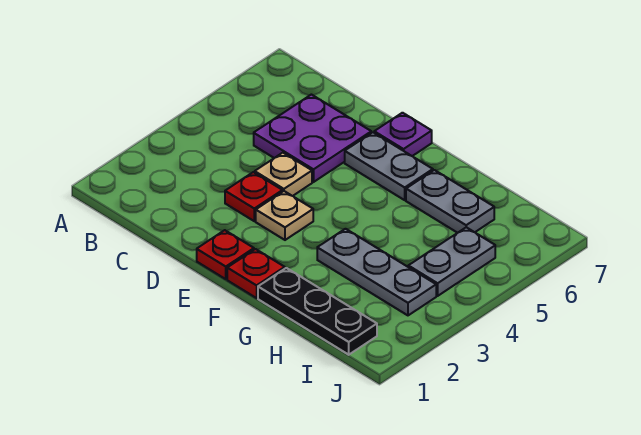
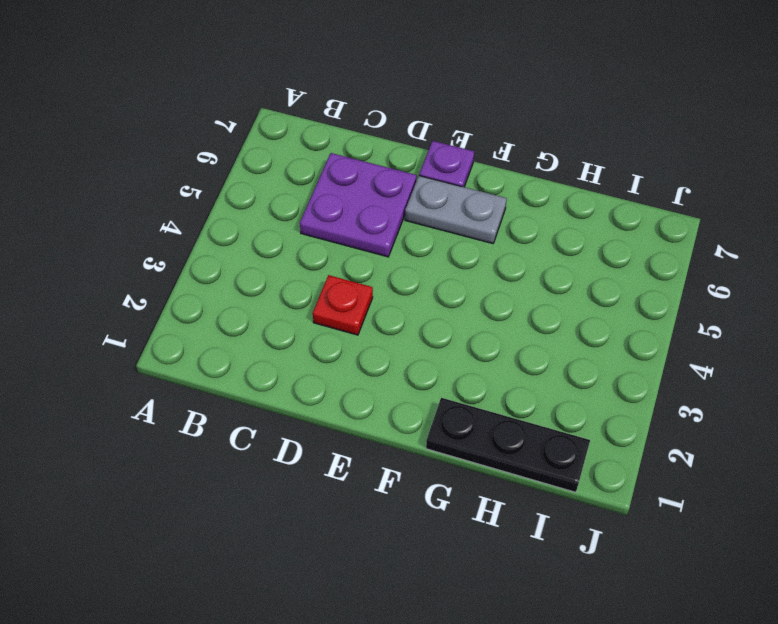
none -> tan plate D4 level 1
none -> red plate E1 level 1
none -> tan plate E3 level 1

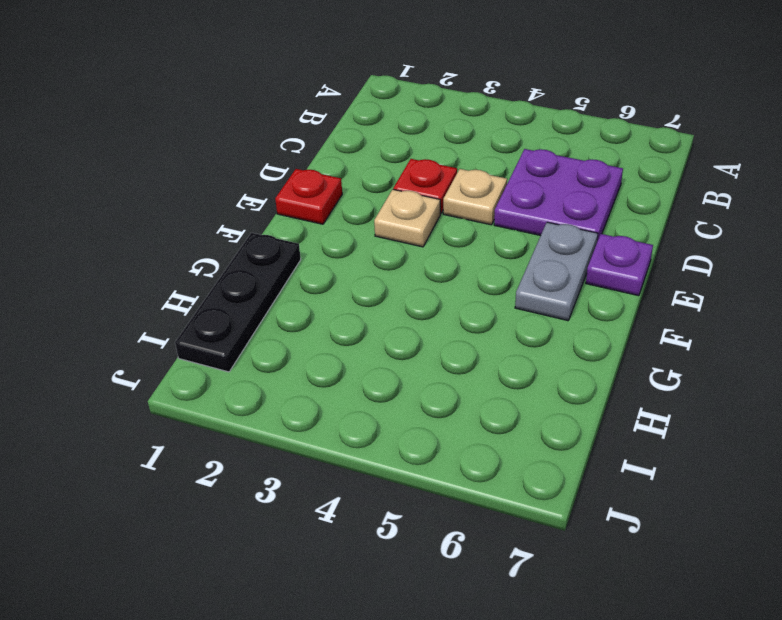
none -> red plate F1 level 1
none -> grey plate G3:I3 level 1
none -> grey plate G6:H6 level 1

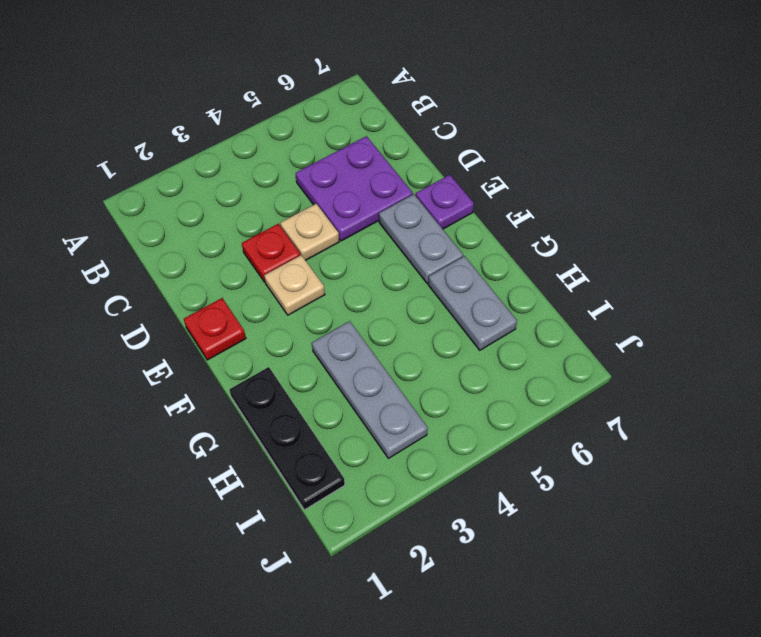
none -> red plate F1 level 1
none -> grey plate I4:I5 level 1

